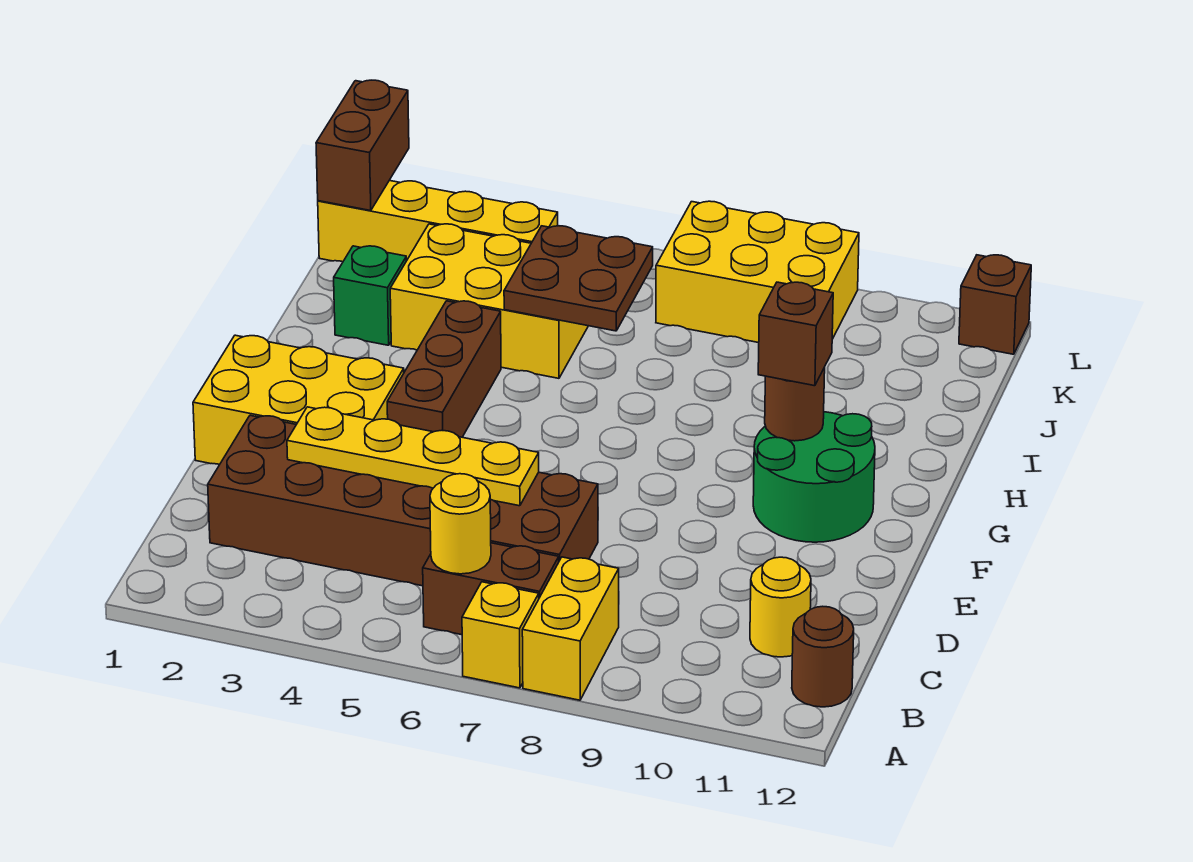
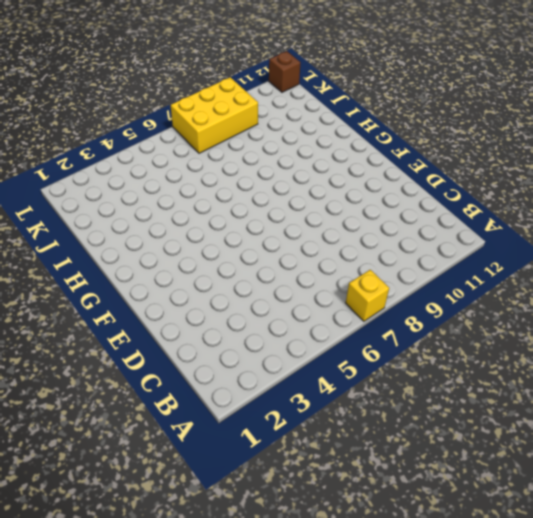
none -> yellow brick A8:B8 level 1
none -> brown brick B6:B7 level 1
none -> brown round brick B12 level 1

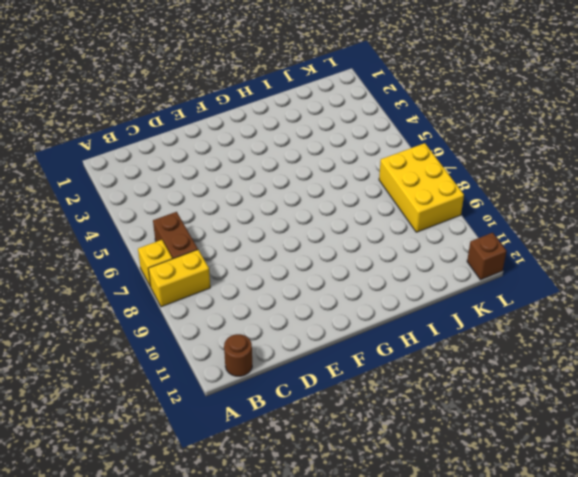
none -> brown brick C2:D7 level 1
none -> yellow round brick C11 level 1
none -> yellow brick E1:F3 level 1

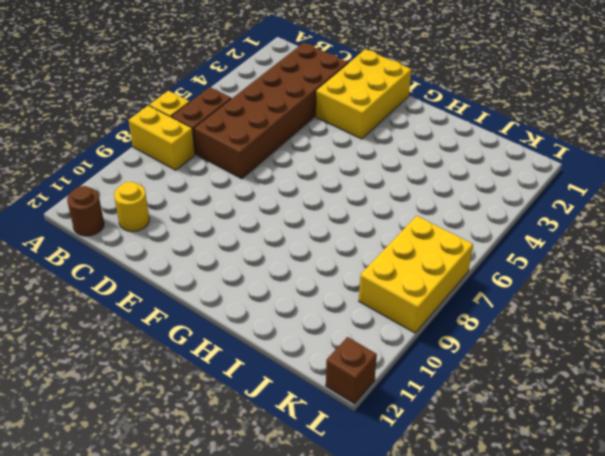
none -> brown brick F4:H4 level 1
none -> green round brick F10:G11 level 1
none -> green brick I2 level 1

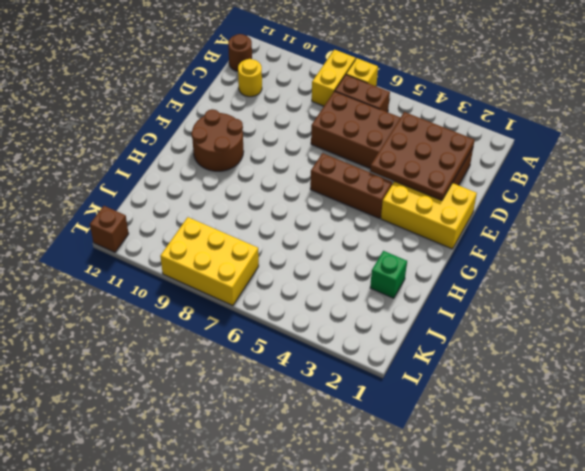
brown plate C2:E4 level 2 -> yellow plate D3:D6 level 2
brown brick F4:F6 level 1 -> brown brick F4:H4 level 1
brown round brick F10:G11 level 1 -> green round brick F10:G11 level 1
none -> yellow brick I3:J5 level 1
none -> yellow brick K1:K4 level 1
none -> yellow round brick B6 level 2

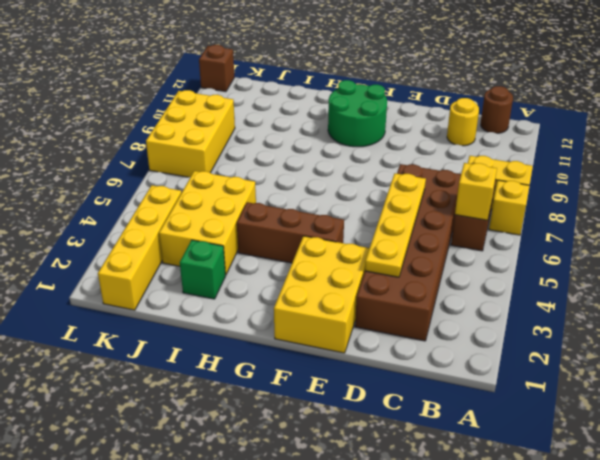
yellow brick B6 level 2 -> yellow round brick B6 level 2
none -> brown round brick G10 level 2
none -> brown plate I5:J6 level 2
none -> brown brick K1:L1 level 2

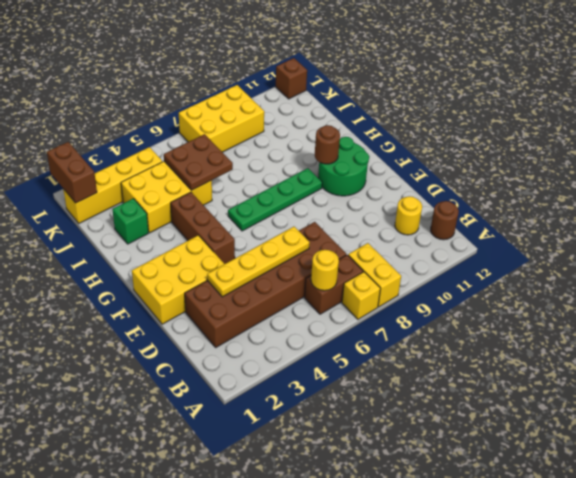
green plate G6:G9 level 1 -> none
none -> brown brick G10 level 3

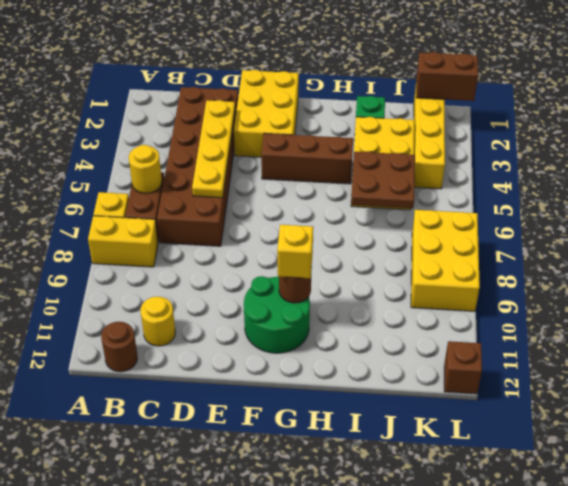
yellow brick G10 level 3 -> brown brick G10 level 3

